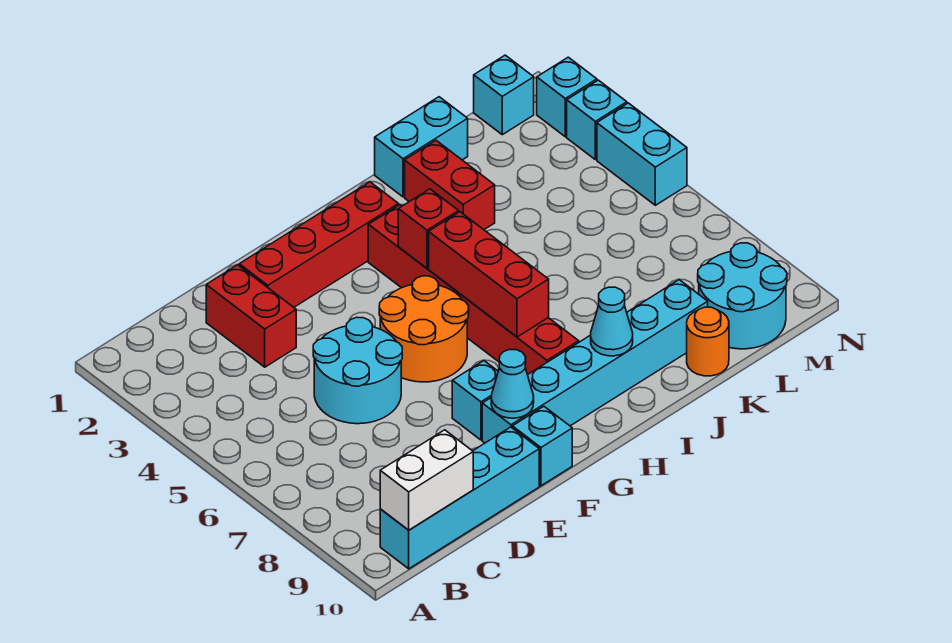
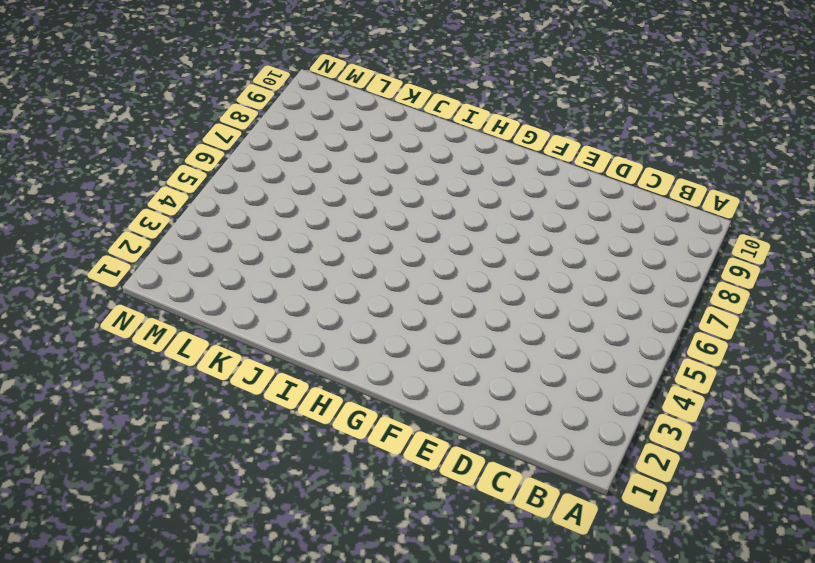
none -> cyan brick B10:E10 level 1
none -> red brick D2:D3 level 1
none -> cyan round brick D5:E6 level 1

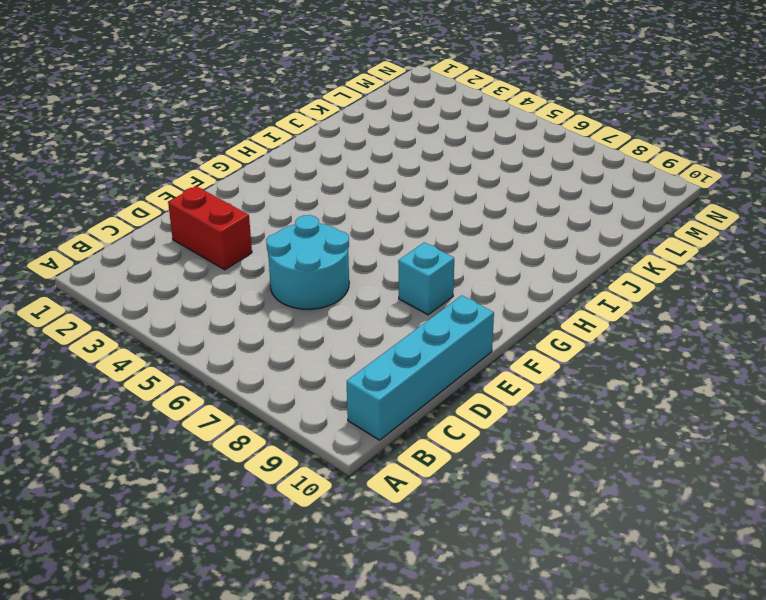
none -> red brick E2:H2 level 1
none -> orange round brick F5:G6 level 1
none -> cyan brick F9:K9 level 1

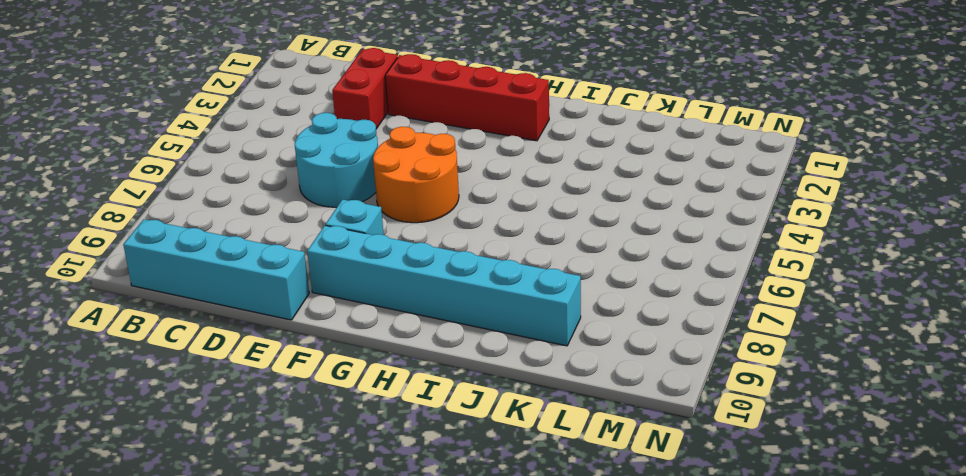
none -> cyan brick F10 level 1
none -> red brick H3:H8 level 1
none -> cyan brick J1:K1 level 1

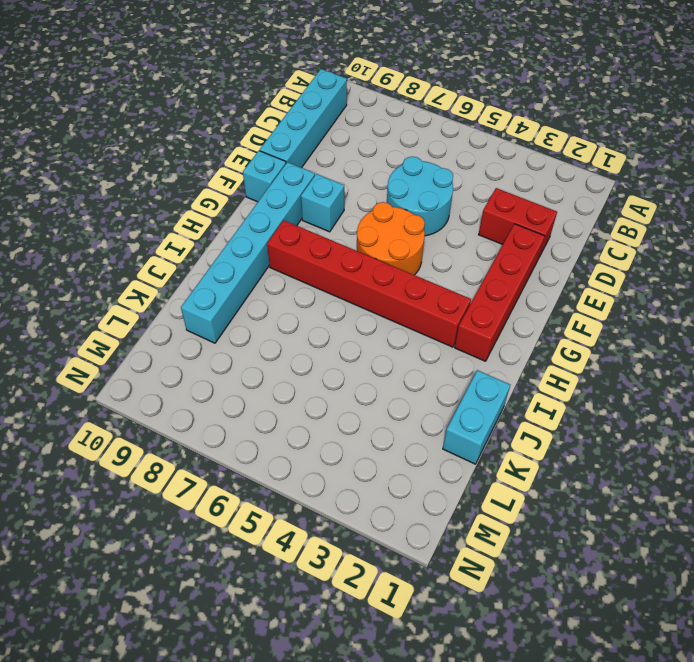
none -> red brick J2:J3 level 1
none -> orange round brick K10 level 1
none -> cyan round brick L9:M10 level 1

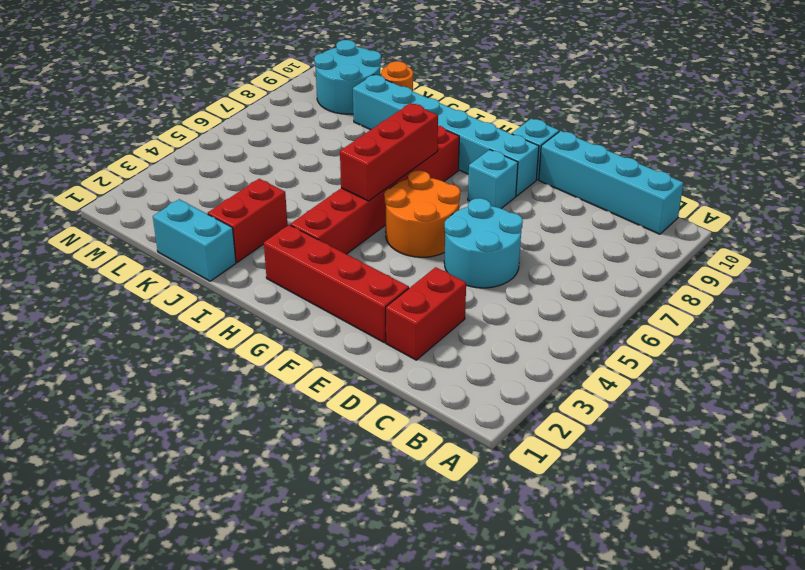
none -> cyan brick M1 level 1
none -> cyan brick N2 level 1
none -> cyan brick N3 level 1

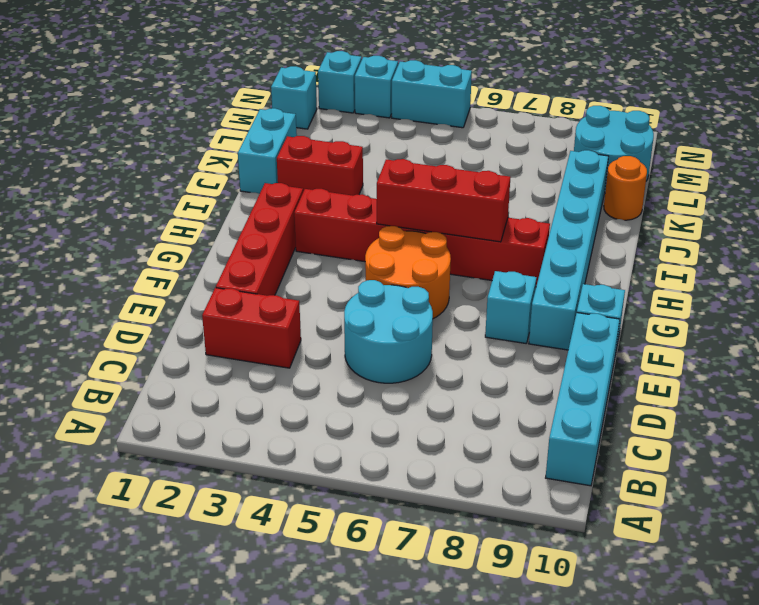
none -> white brick B10:C10 level 2
none -> cyan cone F9 level 2
none -> red brick H4 level 2

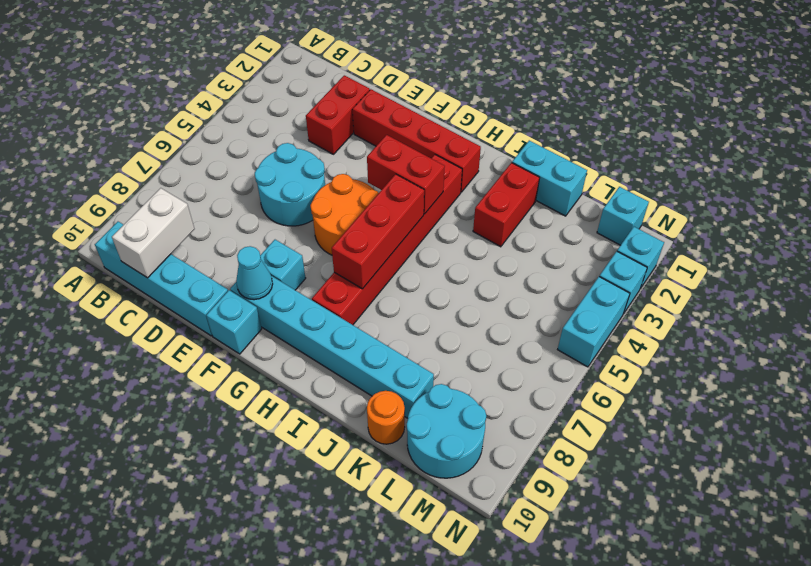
white brick C9:C10 level 2 -> white brick B10:C10 level 2
red brick G4:H4 level 2 -> red brick H4 level 2
none -> cyan cone I9 level 2

